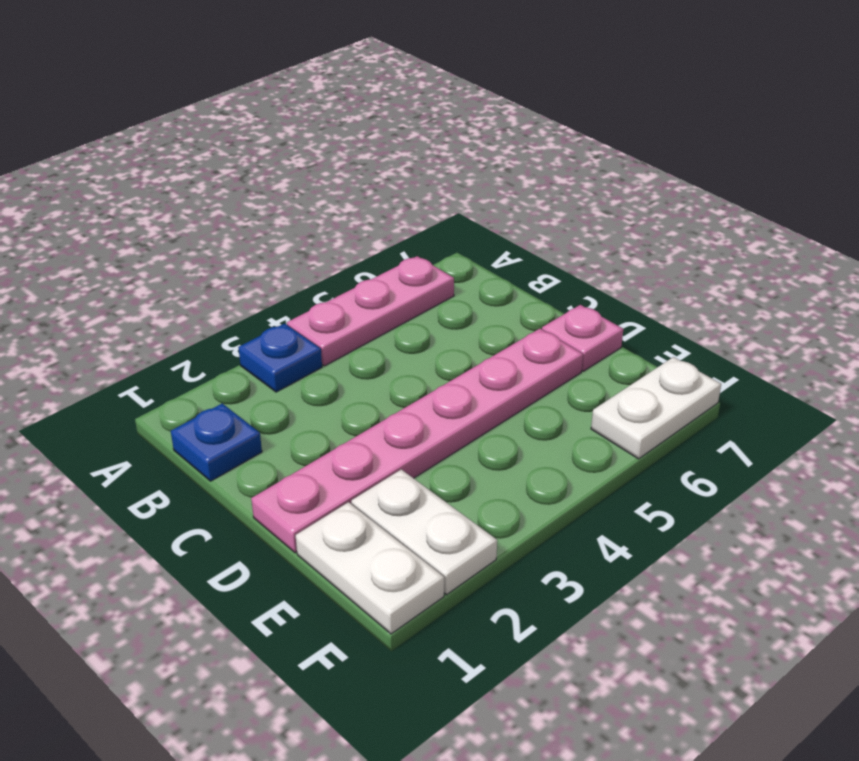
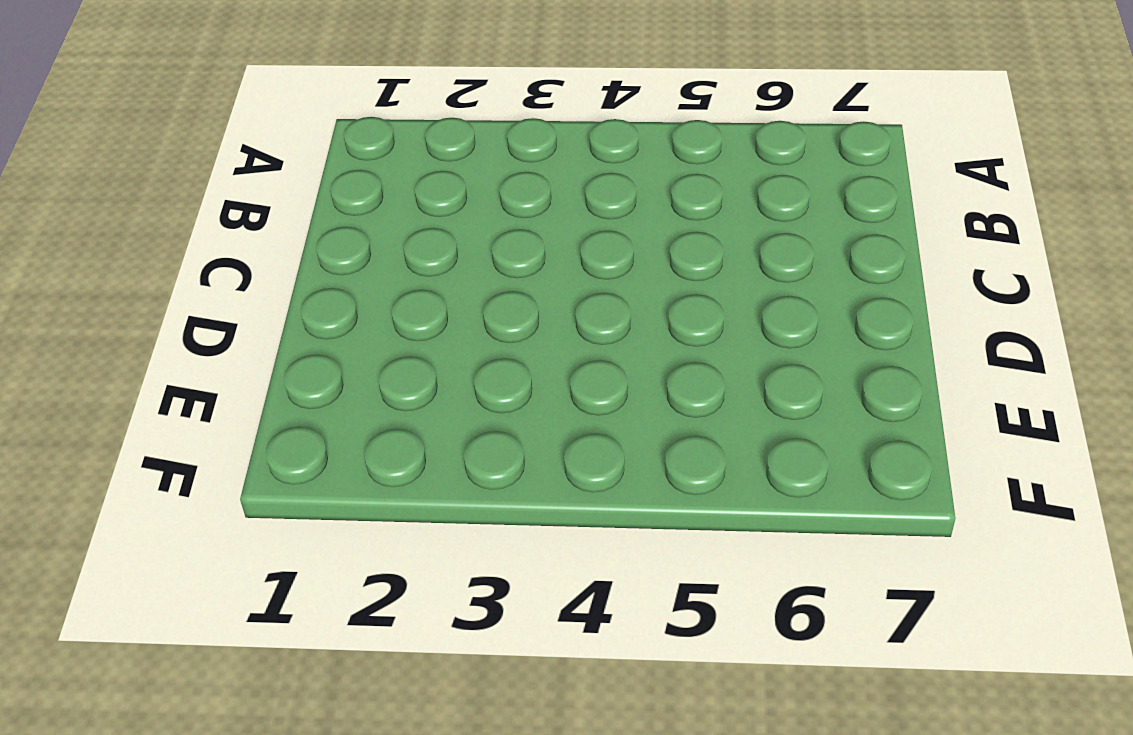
none -> blue plate A3 level 1
none -> pink plate A4:A6 level 1

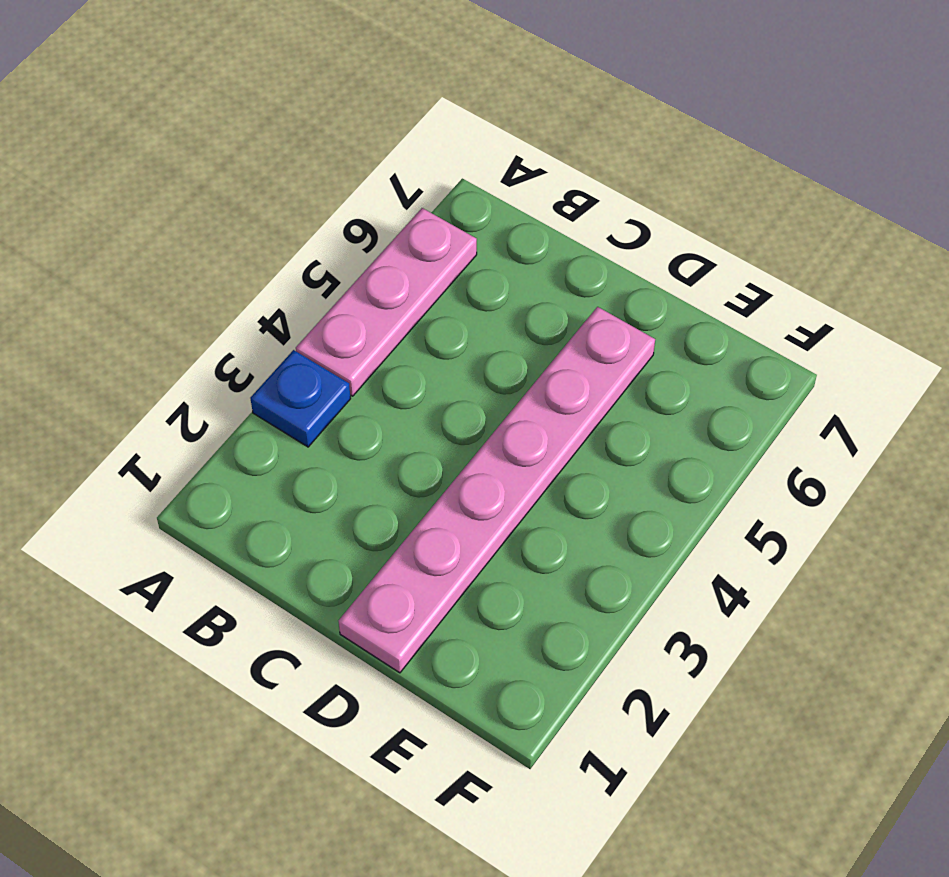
none -> blue plate B1 level 1
none -> pink plate D7 level 1

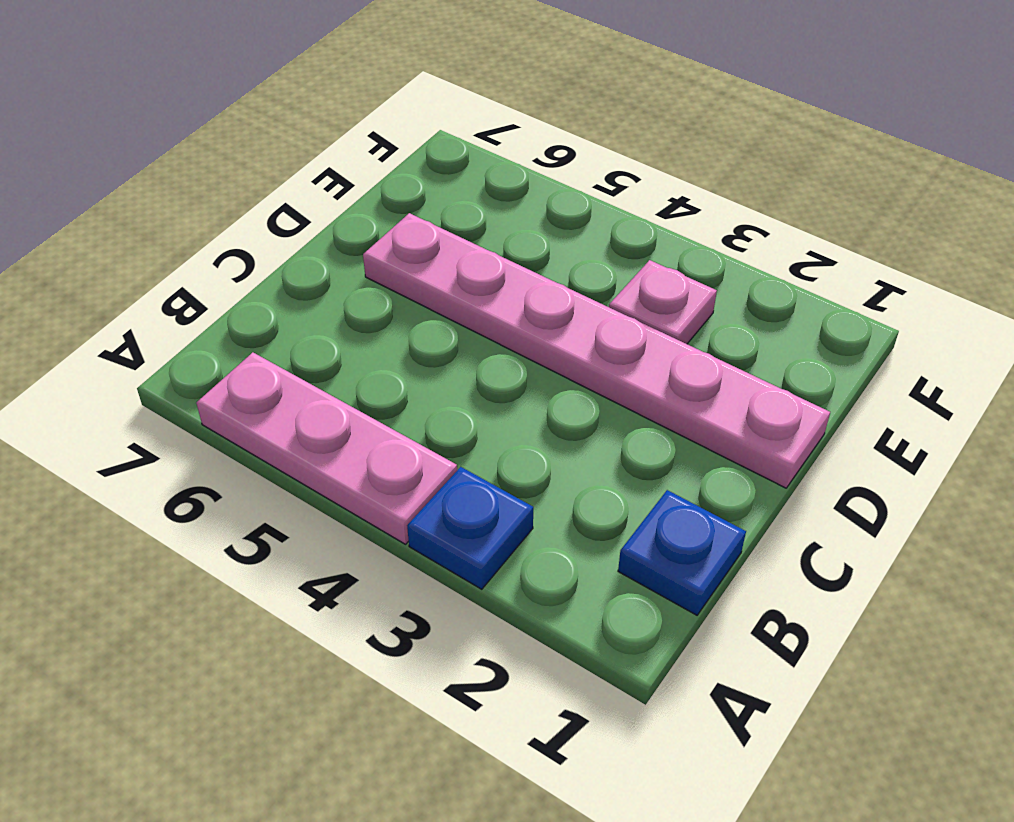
pink plate E3 level 1 -> pink plate D7 level 1
none -> white plate E1:F1 level 1
none -> white plate E2:F2 level 1

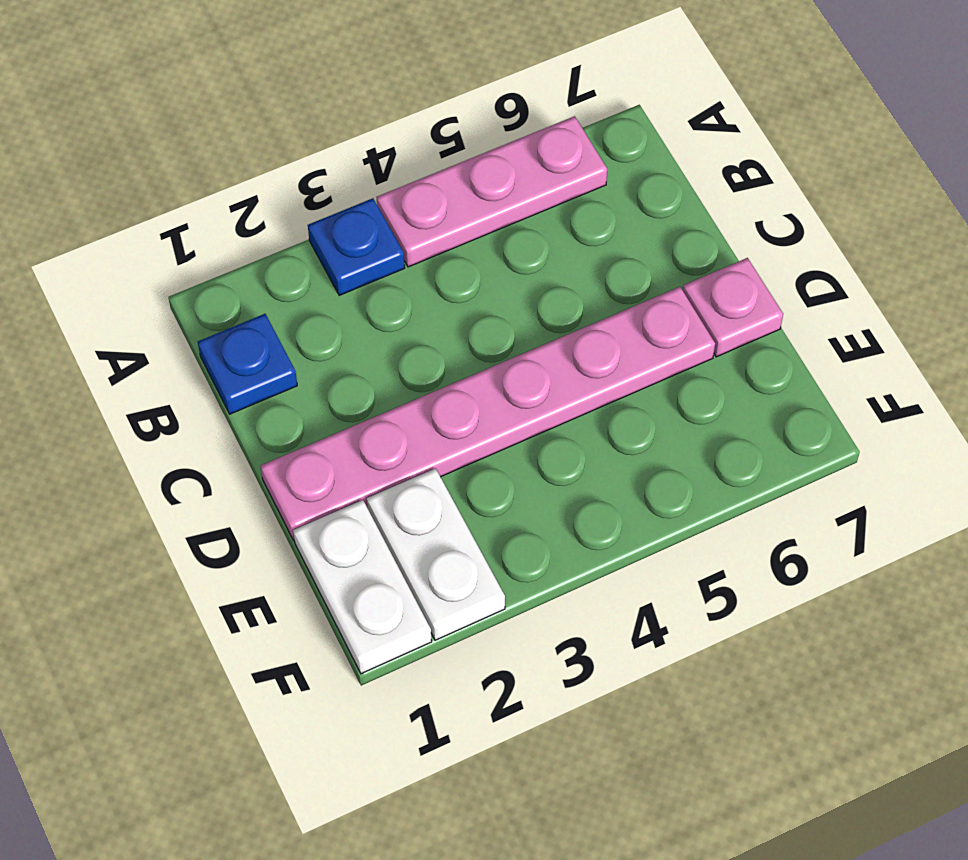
none -> white plate F6:F7 level 1

